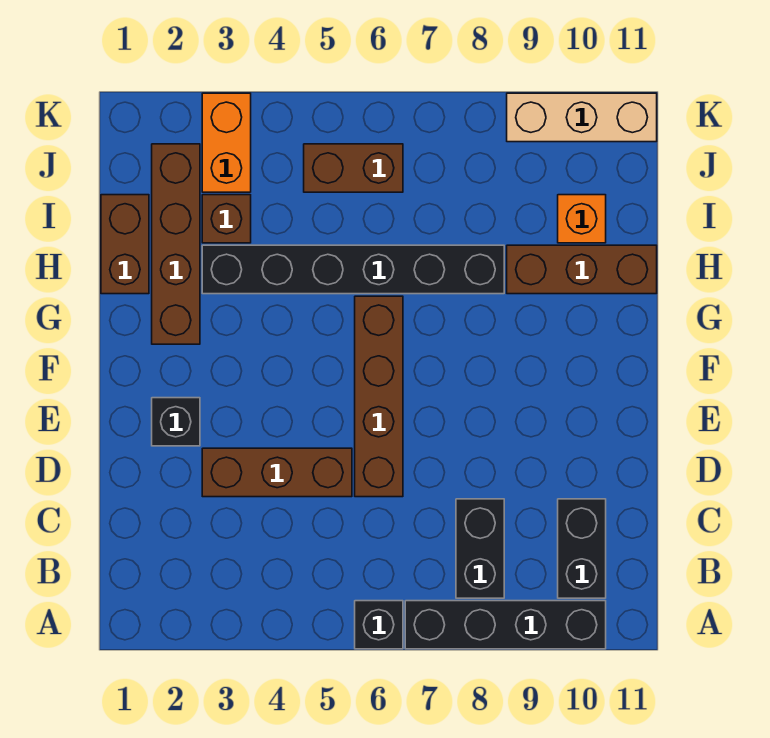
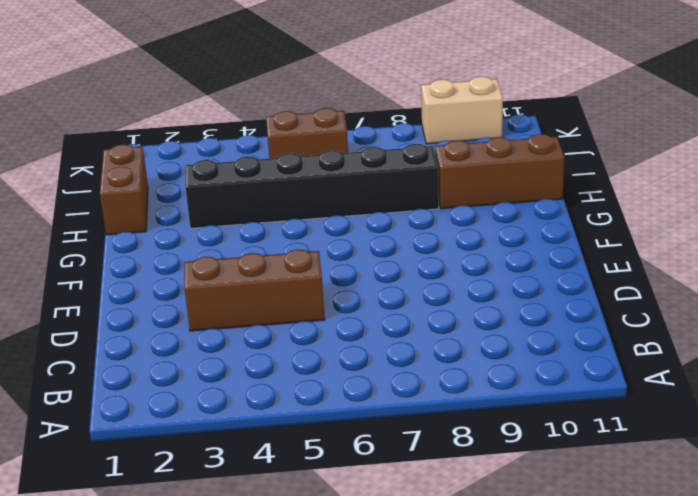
tan brick K9:K10 level 1 -> tan brick K9:K11 level 1
none -> black brick A6 level 1
none -> black brick A7:A10 level 1
none -> black brick B8:C8 level 1

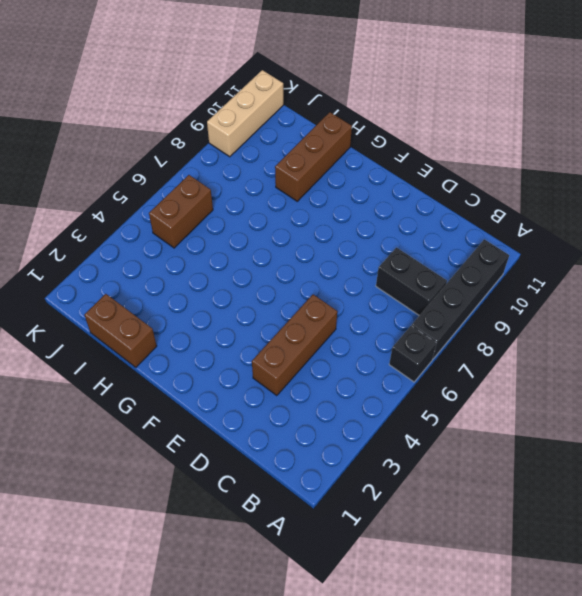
none -> black brick B10:C10 level 1
none -> brown brick D6:G6 level 1
none -> black brick E2 level 1

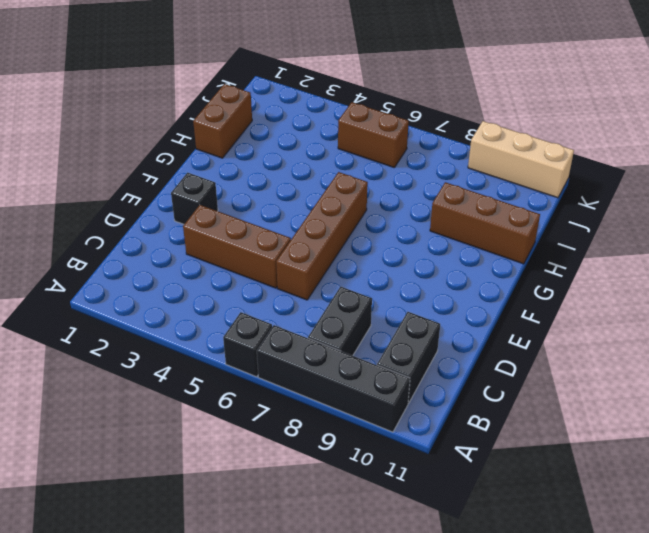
none -> brown brick G2:J2 level 1
none -> black brick H3:H8 level 1
none -> brown brick I3 level 1

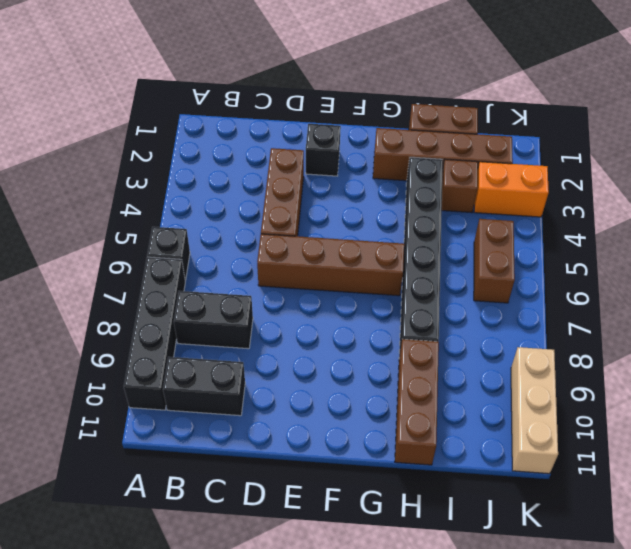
none -> orange brick I10 level 1

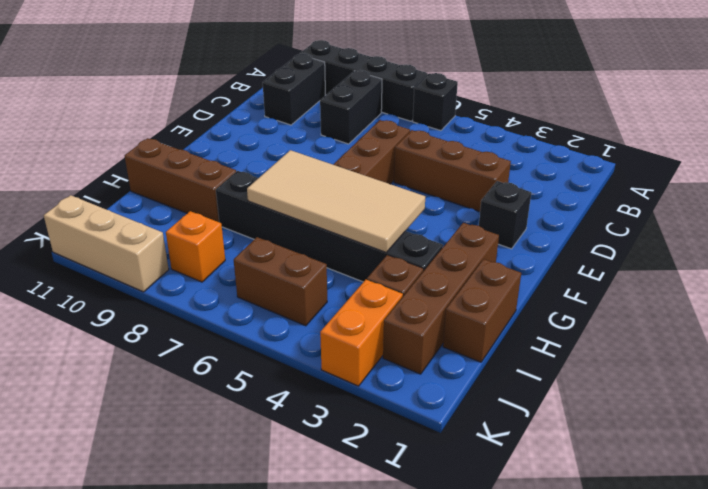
tan tile G4:H7 level 2 -> none
orange brick J8 level 1 -> orange brick I10 level 1

